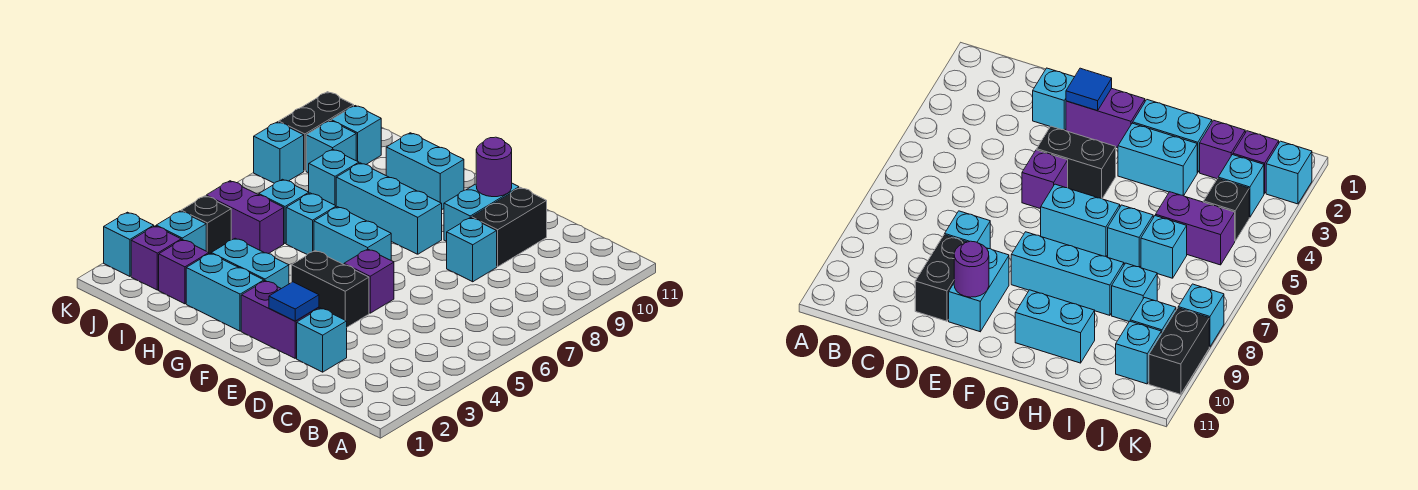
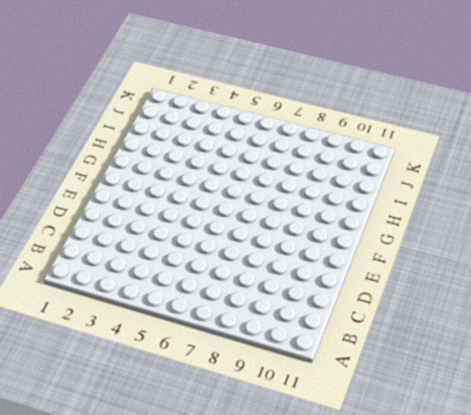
none -> cyan brick D2 level 1
none -> cyan brick D8 level 1
none -> black brick D9:D10 level 1

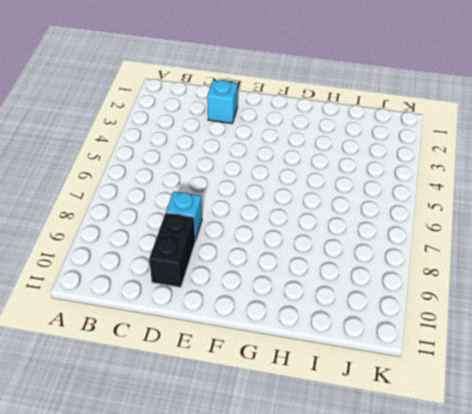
none -> purple brick E2:F2 level 1
none -> black brick E4:F4 level 1
none -> purple brick E5 level 1

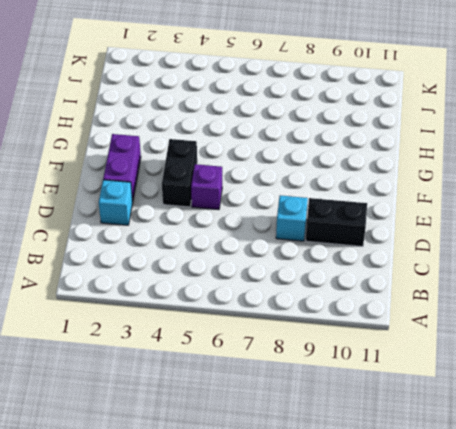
none -> cyan brick E9:E10 level 1
none -> cyan brick F6:G6 level 1
none -> cyan brick F8:H8 level 1

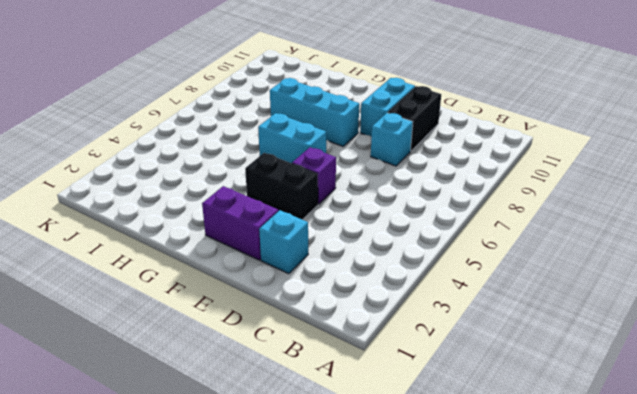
none -> cyan brick G2:H2 level 1
none -> cyan brick G3:H3 level 1
none -> cyan brick G10:H10 level 1

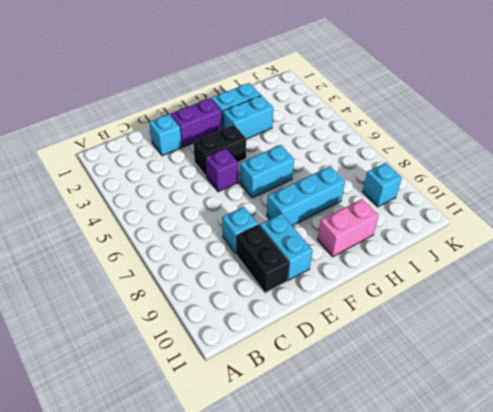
pink brick G10:H10 level 1 -> cyan brick G10:H10 level 1
none -> cyan brick H6 level 1
none -> purple brick I2 level 1
none -> purple brick I5:J5 level 1

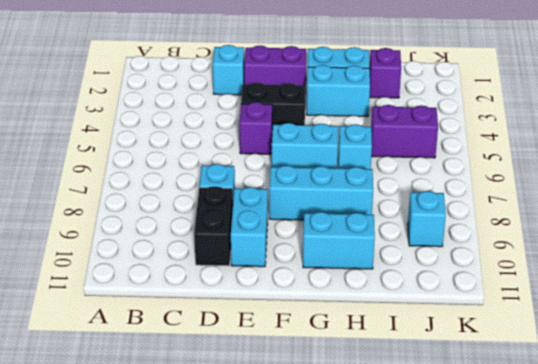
none -> cyan brick I6 level 1
none -> cyan brick I8 level 1
none -> purple brick J2 level 1

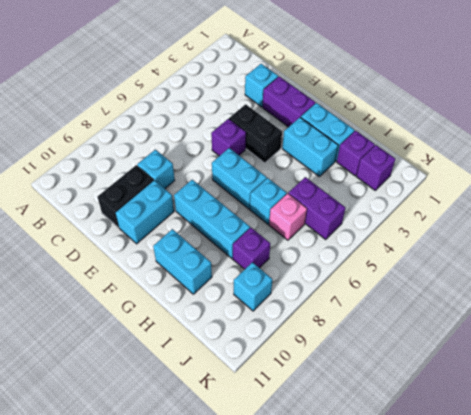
pink brick I6 level 1 -> cyan brick I6 level 1
purple brick I8 level 1 -> cyan brick I8 level 1
none -> cyan brick J3 level 1
none -> black brick J4 level 1
none -> cyan brick J10 level 1

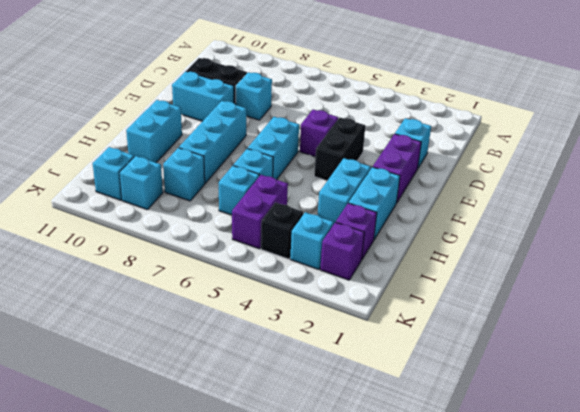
none -> cyan brick K2 level 1
none -> cyan brick K8 level 1
none -> black brick K9:K10 level 1

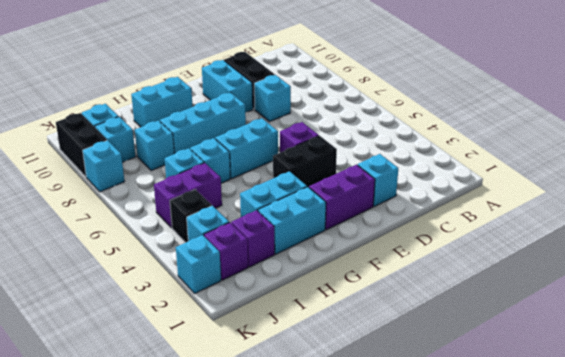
none -> blue tile E2 level 2
none -> purple round brick E10 level 2

